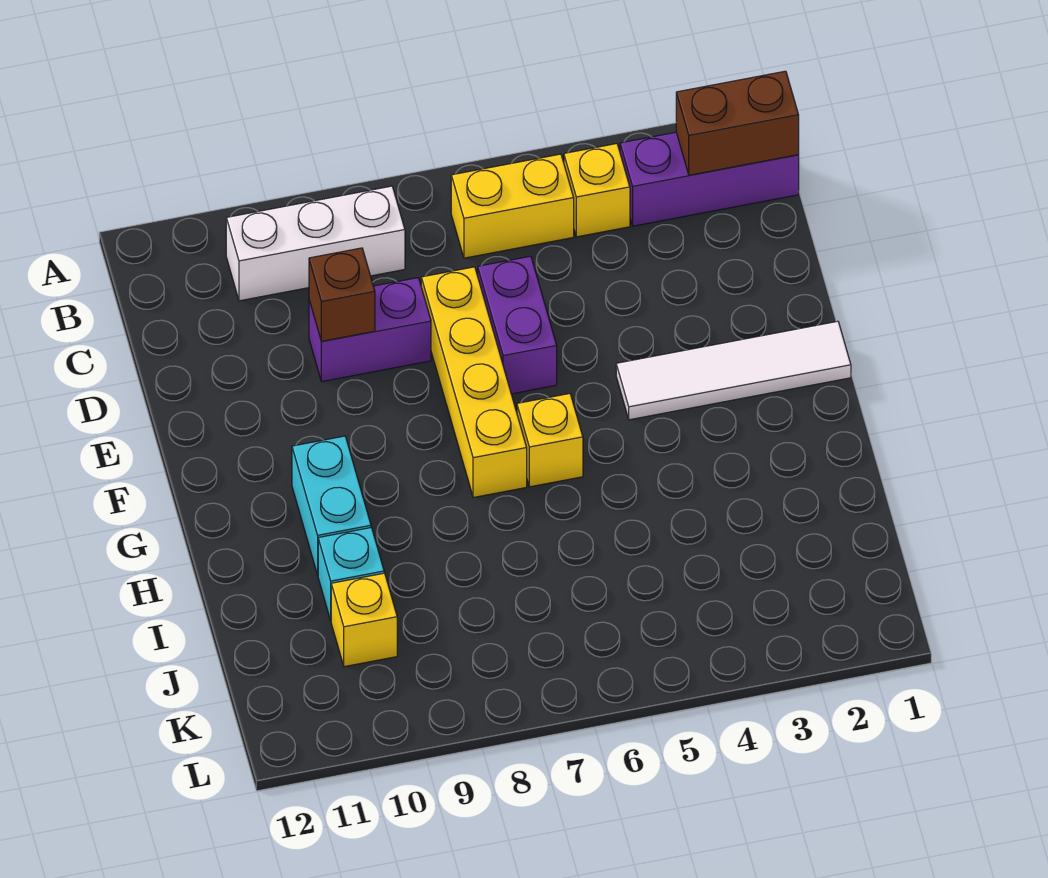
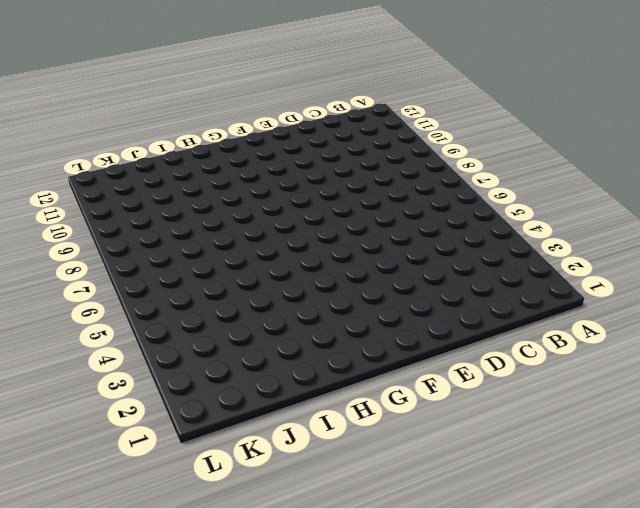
none -> purple brick B1:B3 level 1
none -> yellow brick B4 level 1
none -> yellow brick B5:B6 level 1

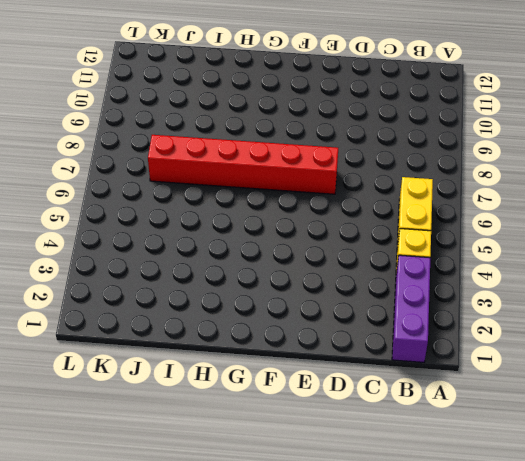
red brick E7:J7 level 1 -> yellow brick D7:G7 level 1
none -> white brick B8:B10 level 1
none -> purple brick D6:E6 level 1
none -> purple brick D8:D9 level 1

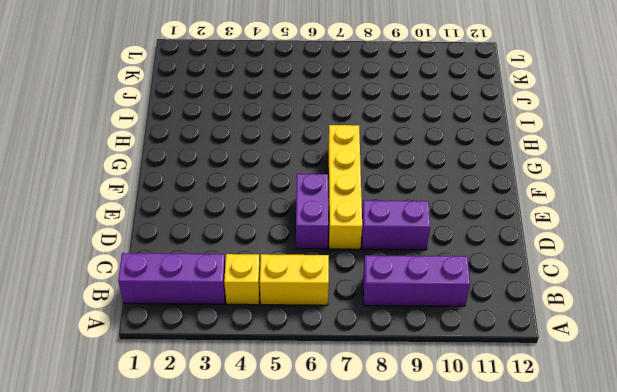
purple brick B8:B10 level 1 -> white brick B8:B10 level 1
none -> white tile F1:F4 level 1
none -> yellow brick G6 level 1
none -> cyan brick G10:H10 level 1

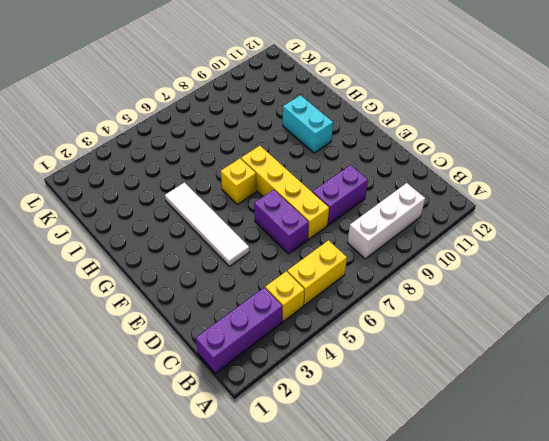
white tile E4:H4 level 1 -> white tile F1:F4 level 1
none -> cyan brick I10 level 1
none -> yellow brick J10 level 1
none -> brown brick B1:B2 level 2

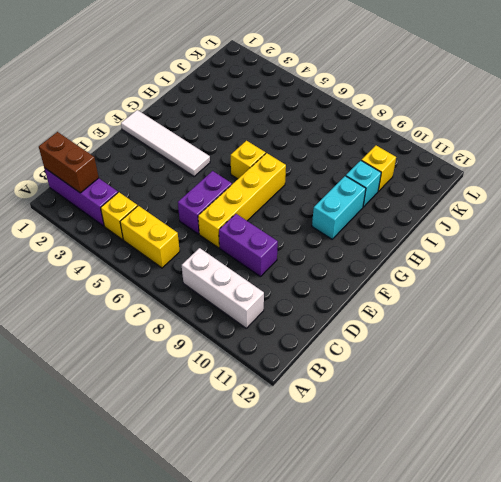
none -> brown brick D9 level 2

